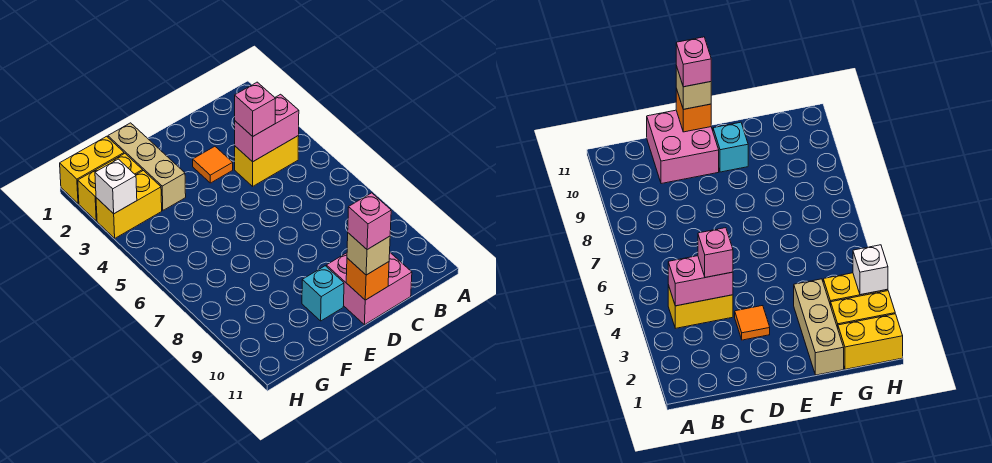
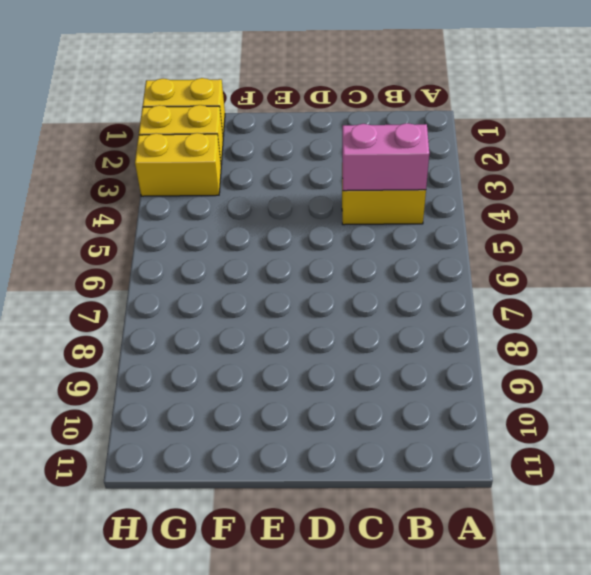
none -> pink brick C10:D11 level 1
none -> orange tile D3 level 1
none -> cyan brick E10 level 1

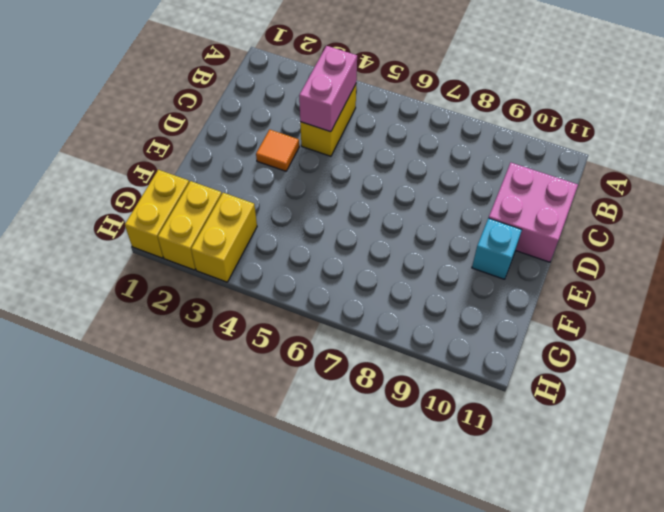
none -> tan brick F1:F3 level 1
none -> orange brick D11 level 2
none -> white brick H3 level 2

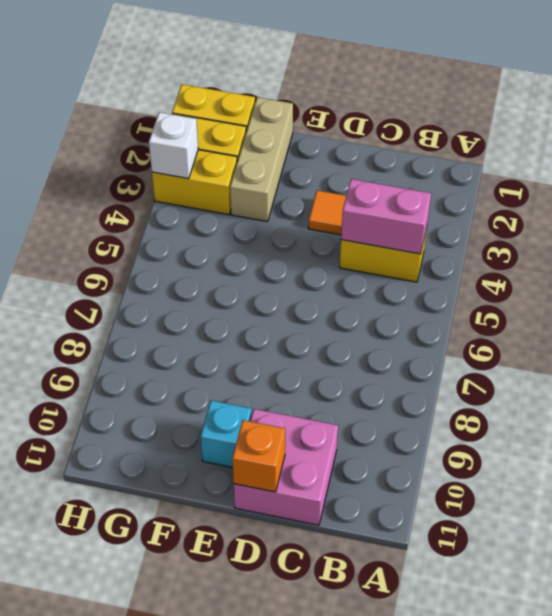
none -> pink brick C4 level 3
none -> tan brick D11 level 3
none -> pink brick D11 level 4

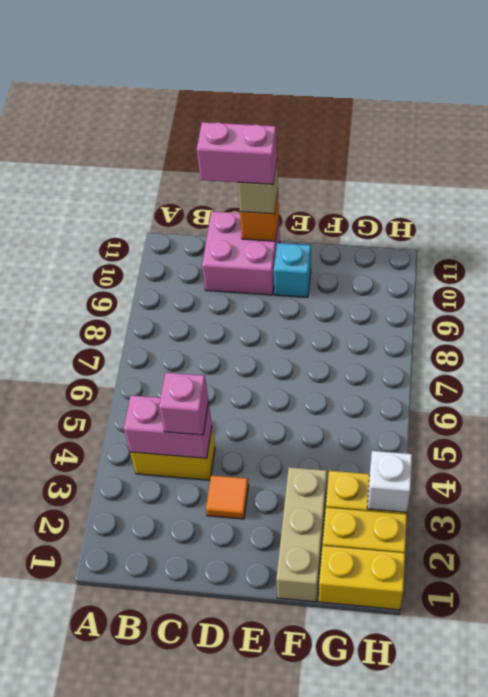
pink brick C11:D11 level 4 -> pink brick D11 level 4

